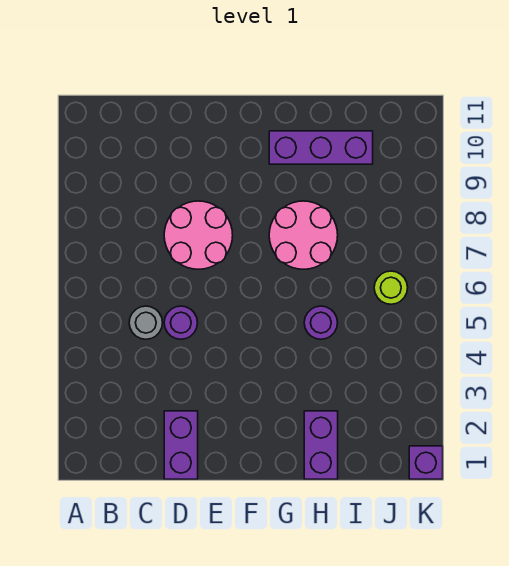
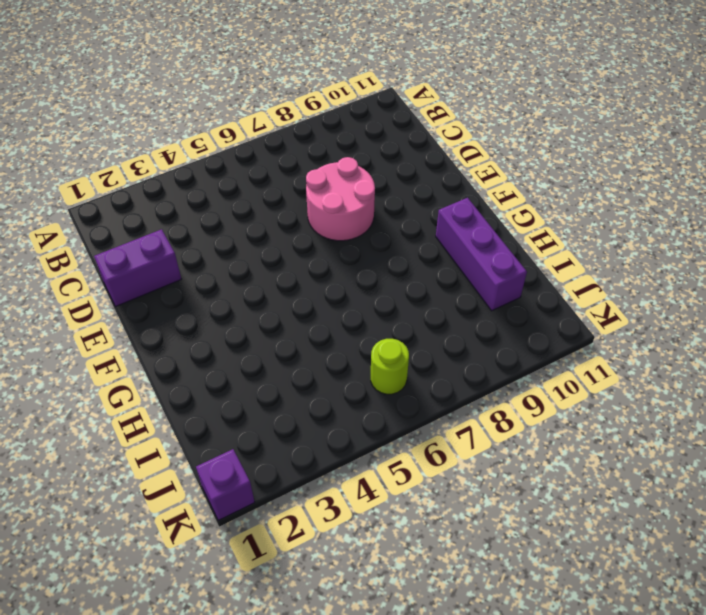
none -> grey round brick C5 level 1
none -> purple round brick D5 level 1

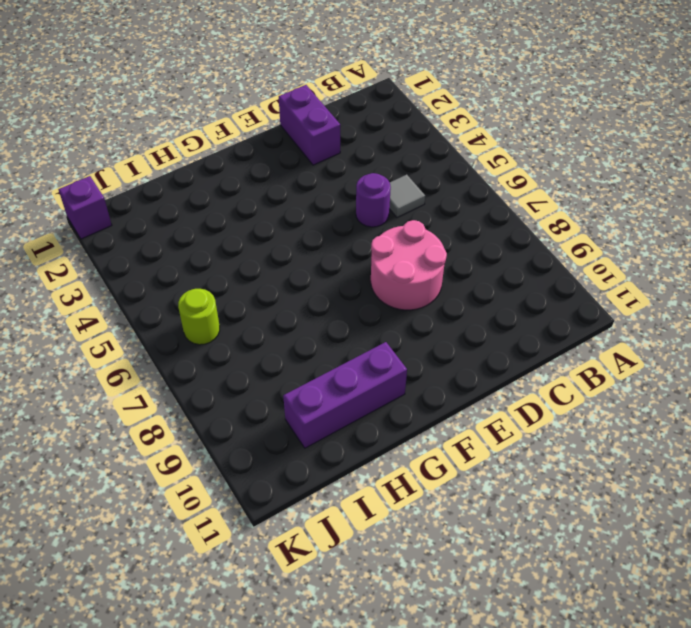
grey tile C5 level 1 -> grey round brick C5 level 1
none -> pink round brick G7:H8 level 1
none -> purple brick H1:H2 level 1

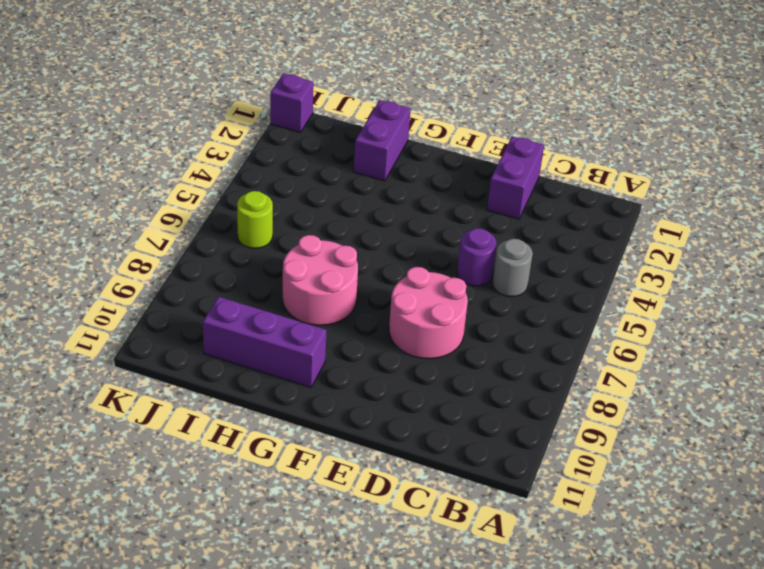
none -> purple round brick H5 level 1

